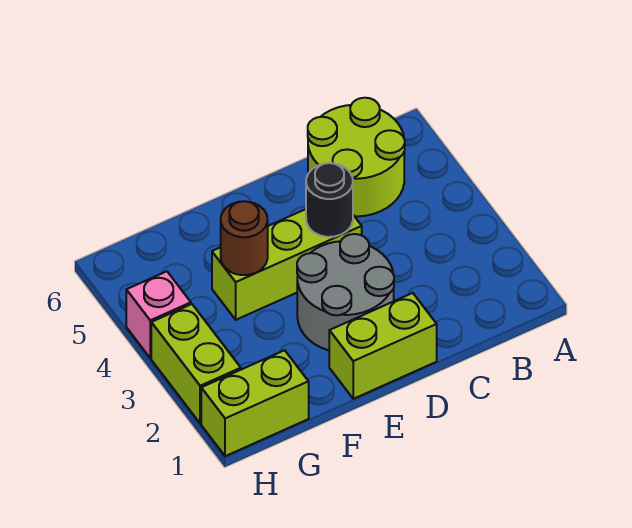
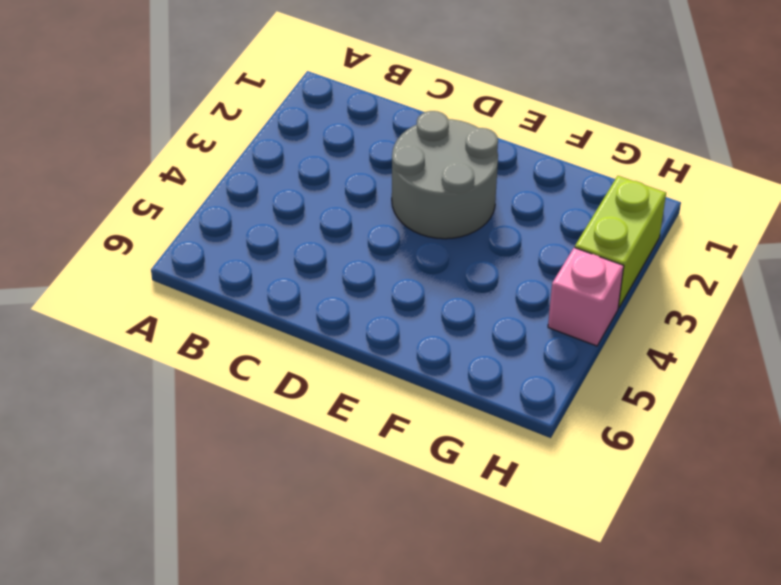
none -> lime round brick B5:C6 level 1
none -> lime brick D1:E1 level 1

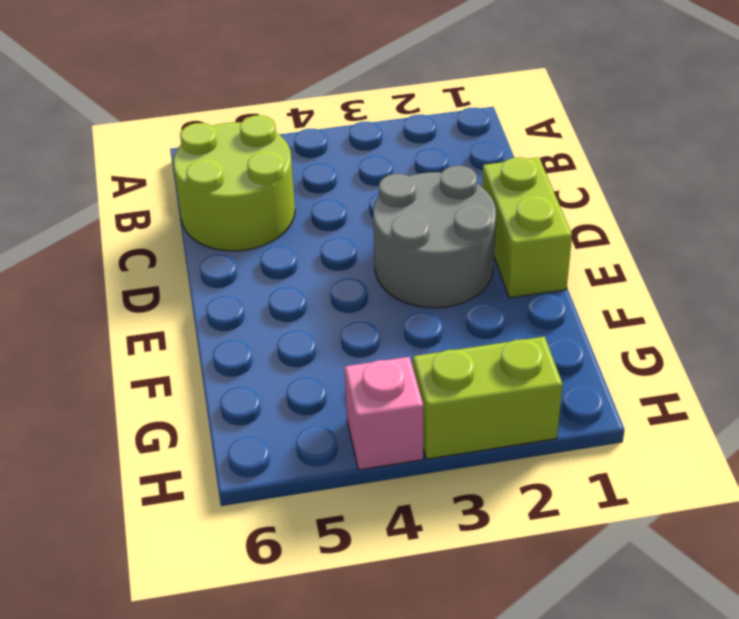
none -> lime brick D4:F4 level 1
none -> lime brick G1:H1 level 1

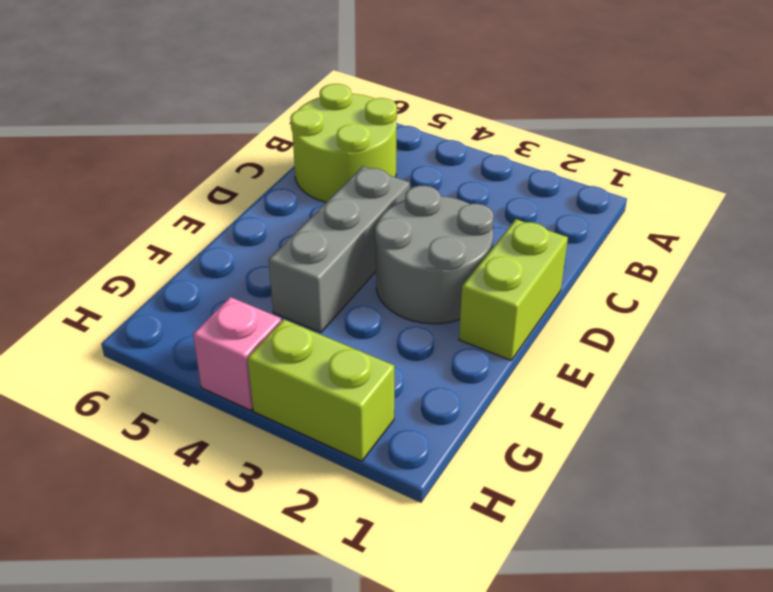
grey brick D4:F4 level 1 -> lime brick D4:F4 level 1
none -> lime brick G1:H1 level 1
none -> black round brick D4 level 2

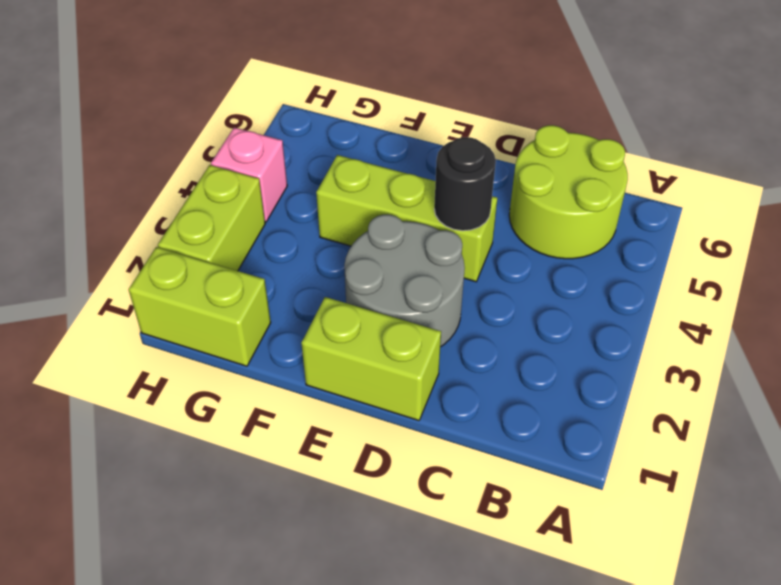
none -> brown round brick F4 level 2

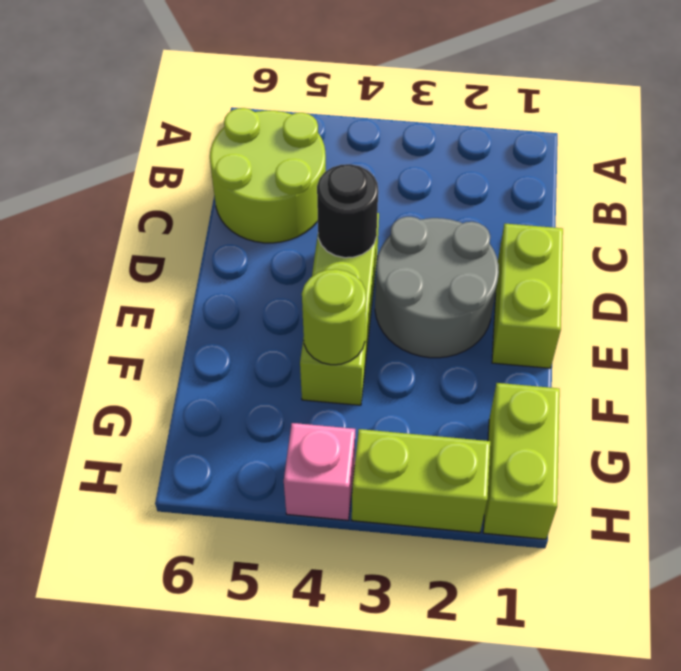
lime round brick F4 level 2 -> brown round brick F4 level 2

